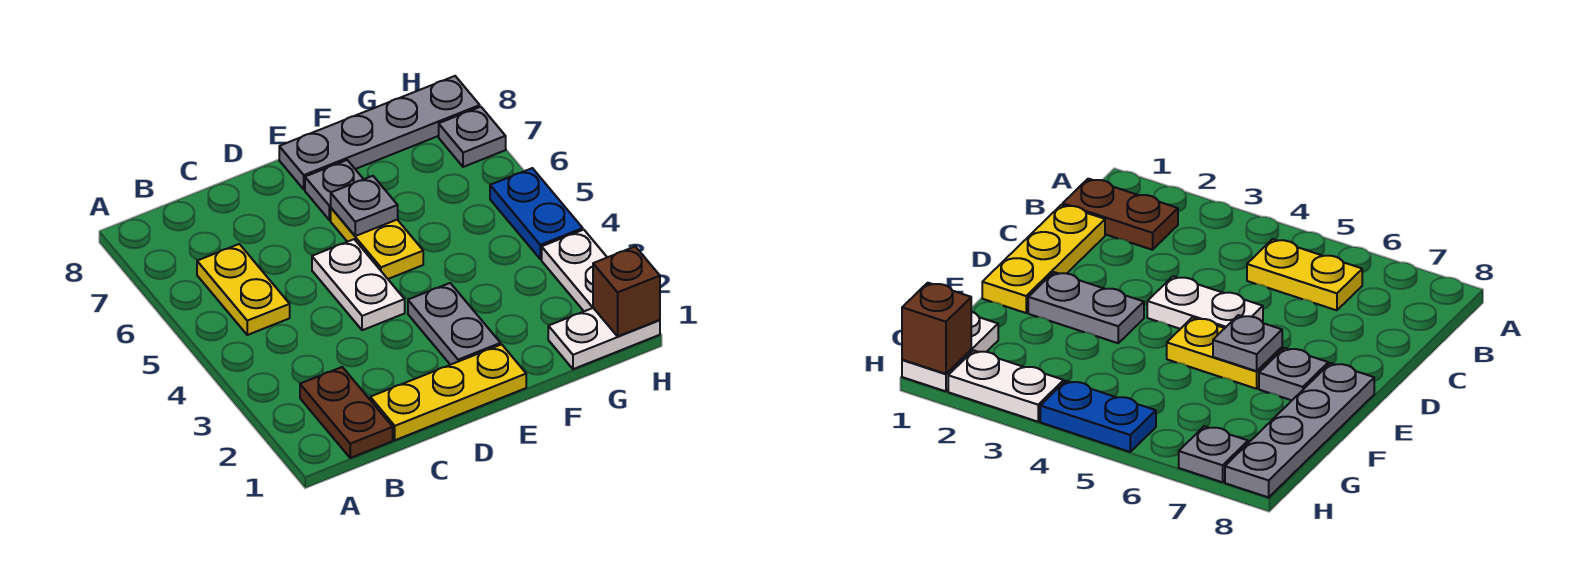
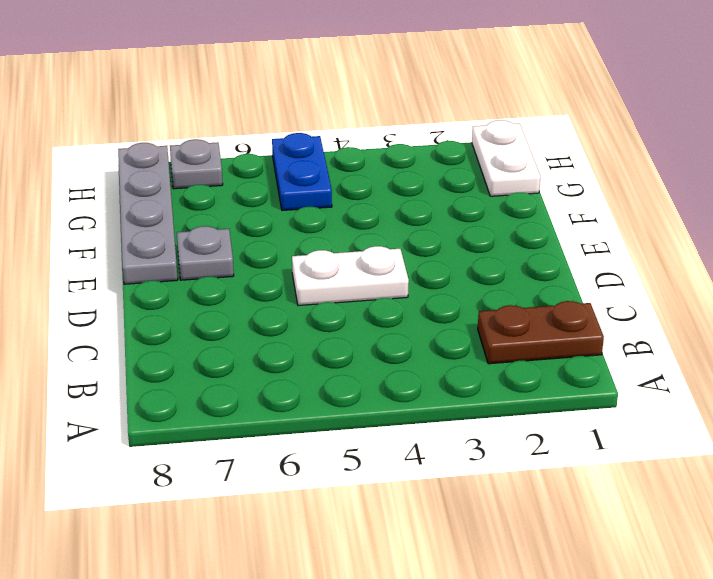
blue plate G5:H5 level 1 -> blue plate H4:H5 level 1
none -> yellow plate B5:B6 level 1
none -> yellow plate C1:E1 level 1
none -> grey plate E2:E3 level 1

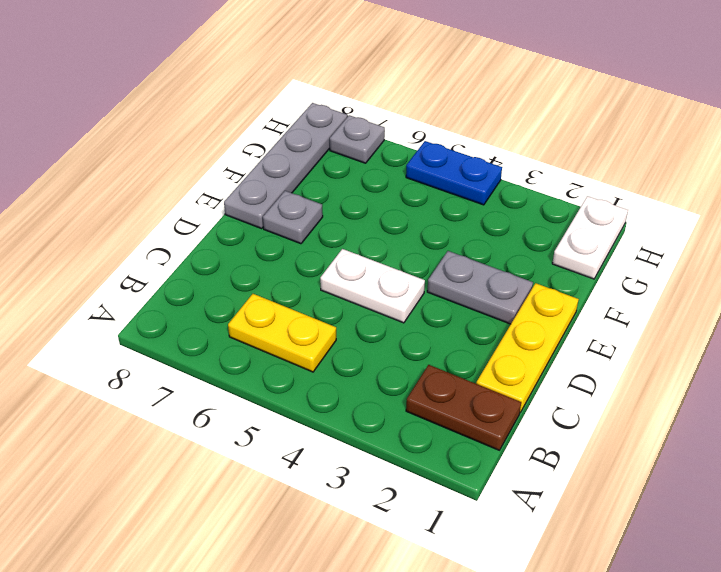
none -> yellow plate E5:E6 level 1
none -> white plate H2:H3 level 1
none -> grey plate E6 level 2

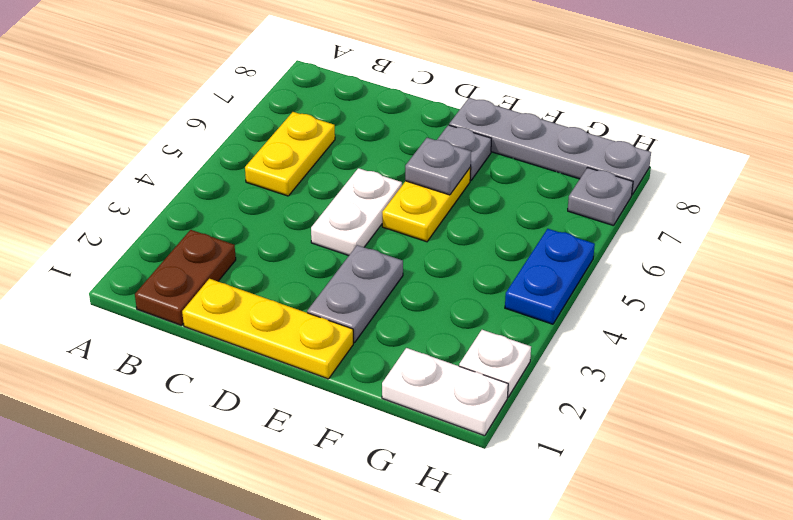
white plate H2 level 1 -> white plate H2:H3 level 1
none -> brown brick H1 level 2

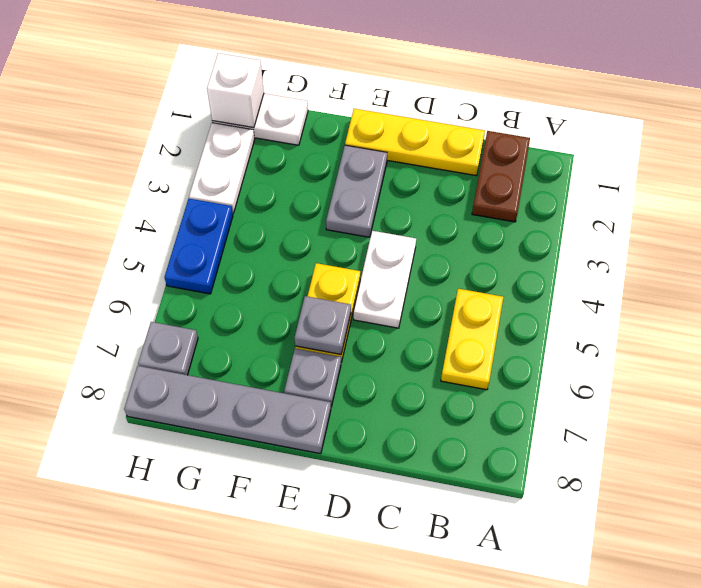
white brick H1 level 2 -> brown brick H1 level 2

